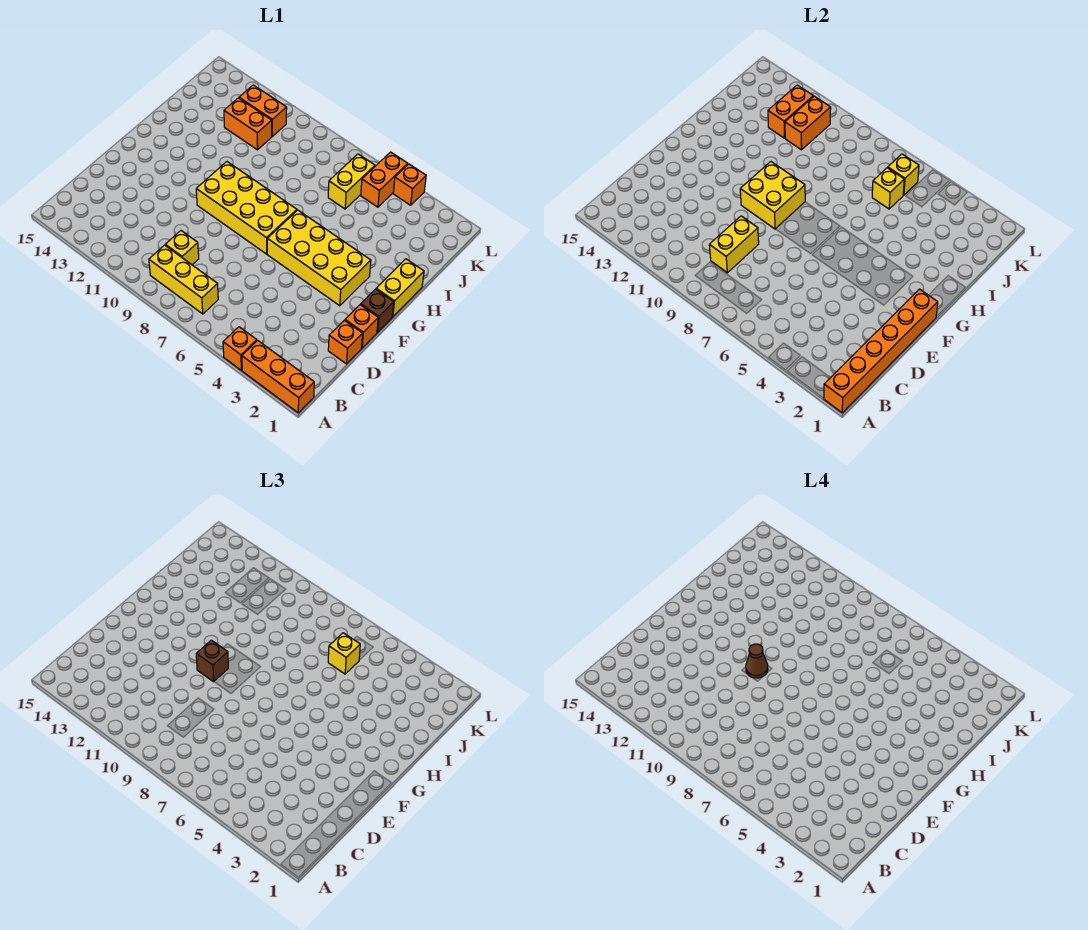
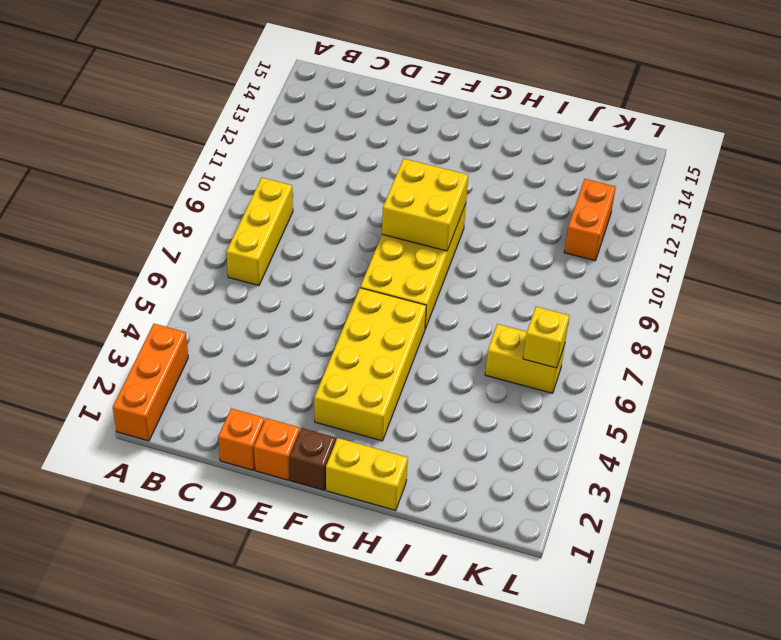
none -> orange brick A4 level 1
none -> yellow brick C9 level 1
none -> orange brick J11:J12 level 1

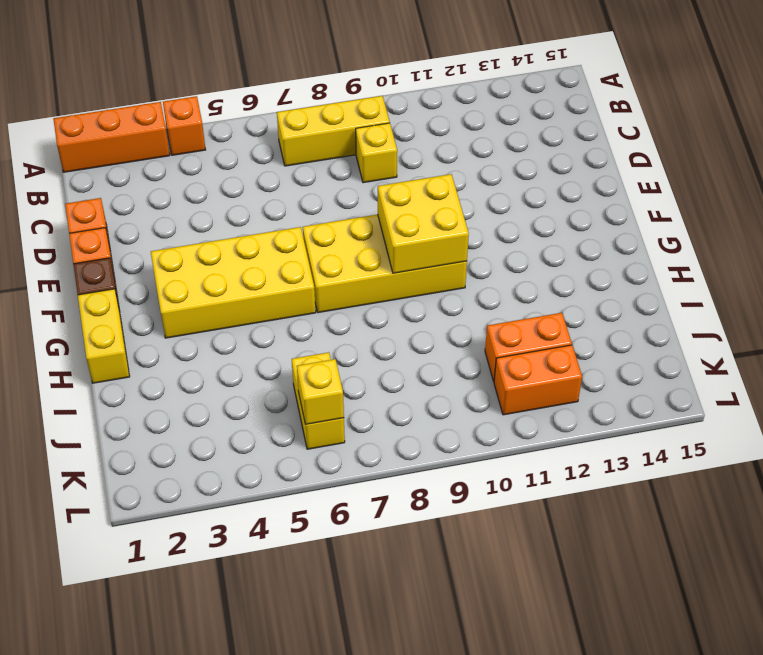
none -> orange brick K5:L5 level 1
none -> orange brick L4 level 1
none -> orange brick A1:F1 level 2

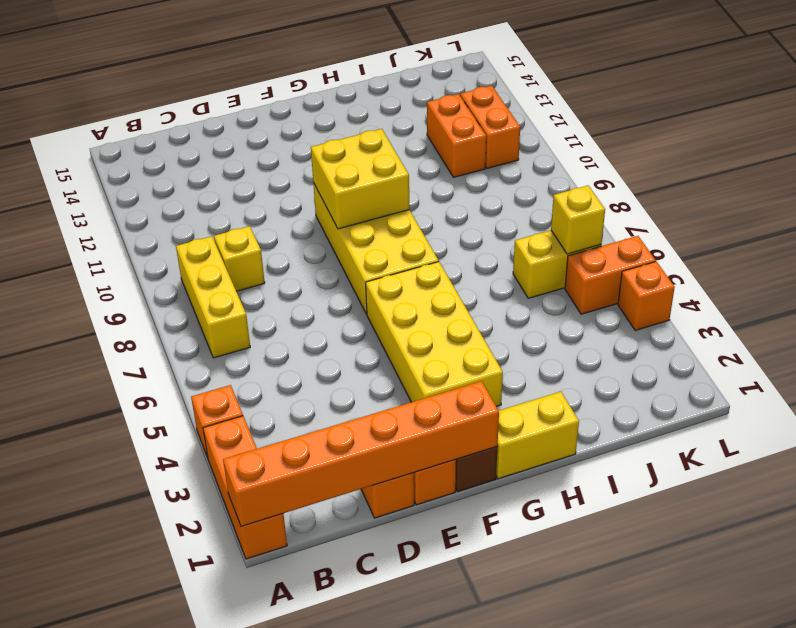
none -> yellow brick C9:D9 level 2
none -> yellow brick J6 level 2
none -> orange brick J11:K11 level 2

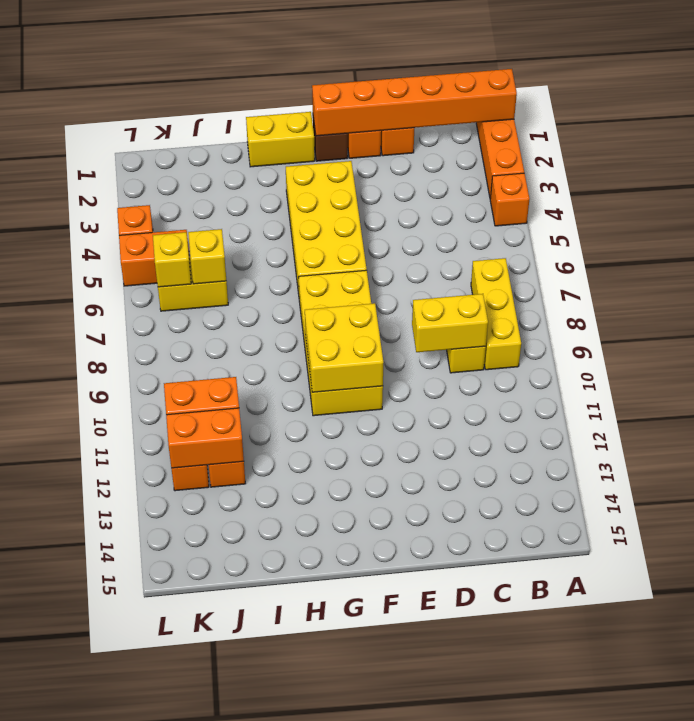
none -> brown brick F10 level 3
none -> yellow brick J6 level 3
none -> brown cone F10 level 4

